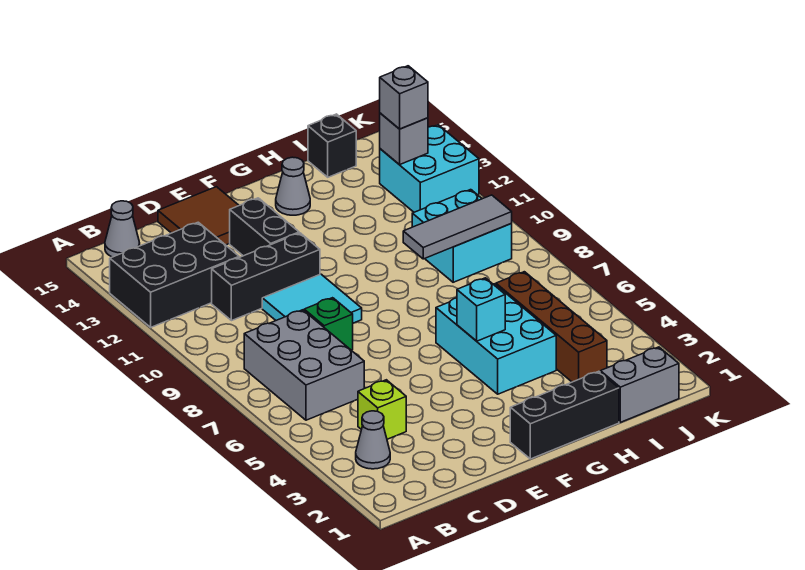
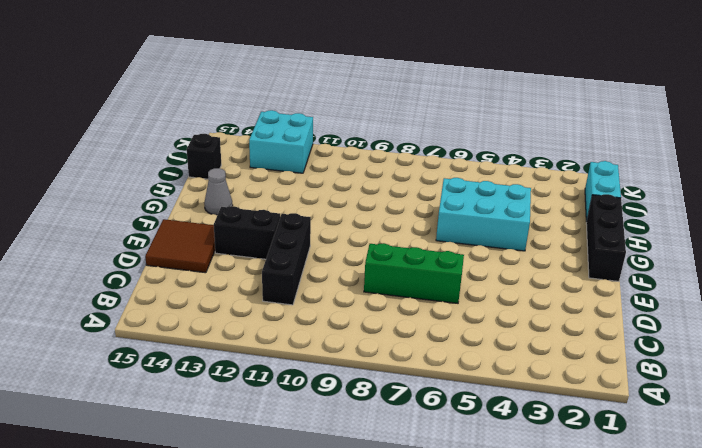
green brick D6:D8 level 1 -> green brick D8 level 1
cyan brick I1:J1 level 1 -> grey brick I1:J1 level 1
none -> black brick A12:C13 level 1
none -> grey cone B3 level 1
none -> grey brick B6:C8 level 1

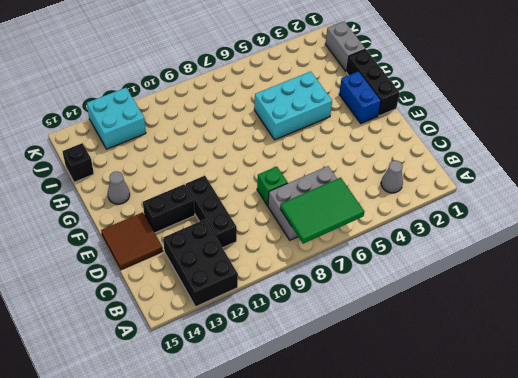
green tile A6:B8 level 2 -> none
blue brick F2:G2 level 1 -> none
none -> grey cone B15 level 1
none -> lime brick C4 level 1
none -> cyan tile D9:E10 level 1

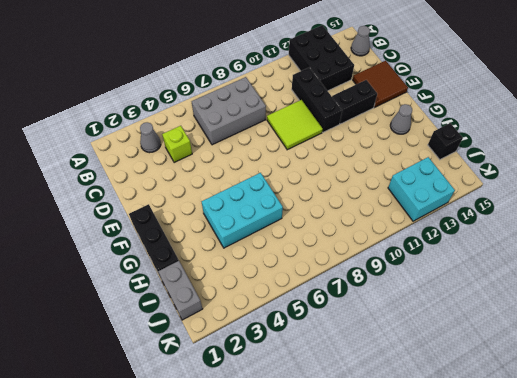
lime tile D9:E10 level 1 -> cyan tile D9:E10 level 1
none -> green brick D8 level 1
none -> brown brick I3:I6 level 1
none -> cyan brick I9:J10 level 1

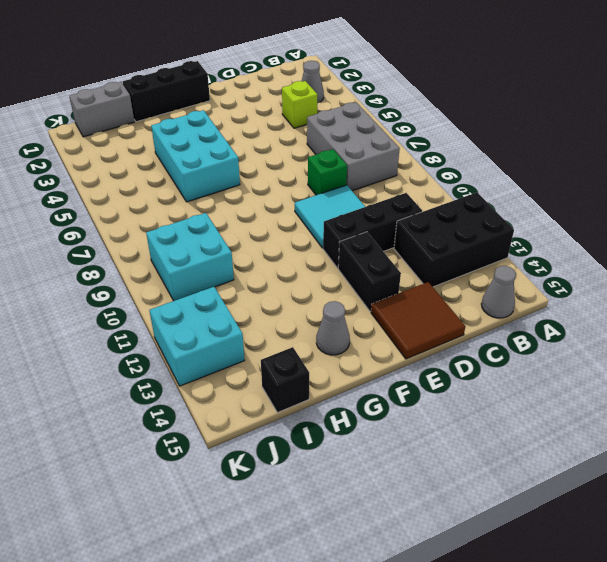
none -> brown brick I3:I6 level 1
none -> cyan brick G5 level 2
none -> grey tile H9:J9 level 2

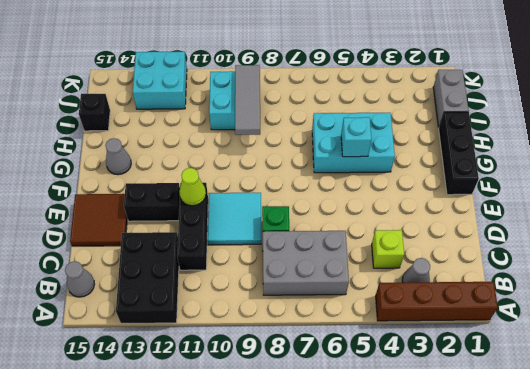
brown brick A1:A4 level 1 -> brown brick I3:I6 level 1
lime cone E11 level 2 -> none
none -> grey brick J13 level 2
none -> grey brick J13 level 3

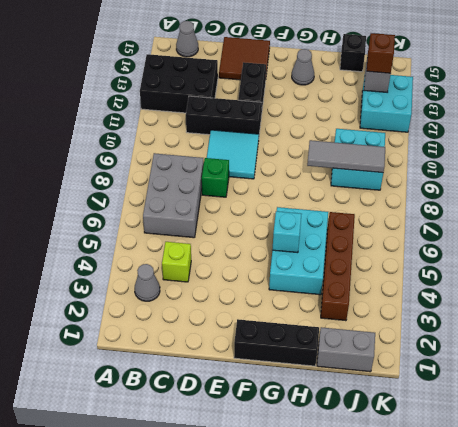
brown brick J13 level 3 -> grey brick J13 level 3

